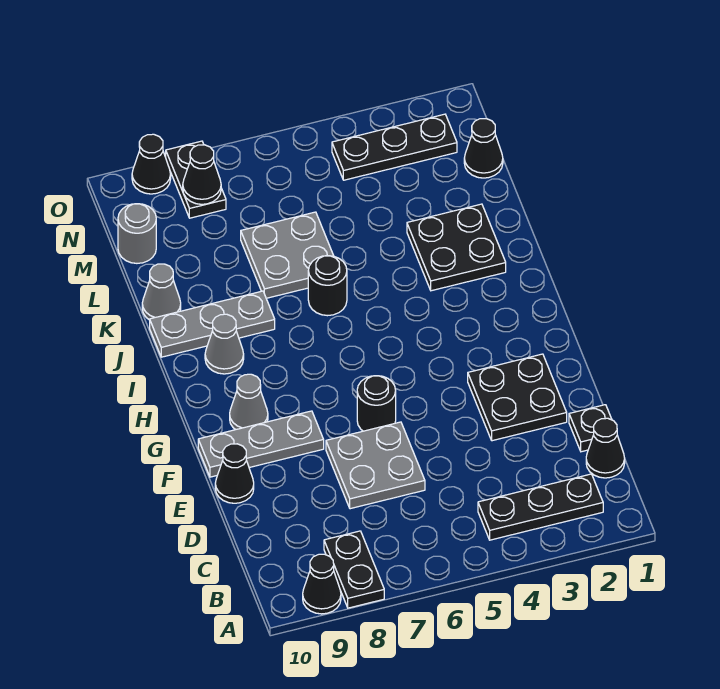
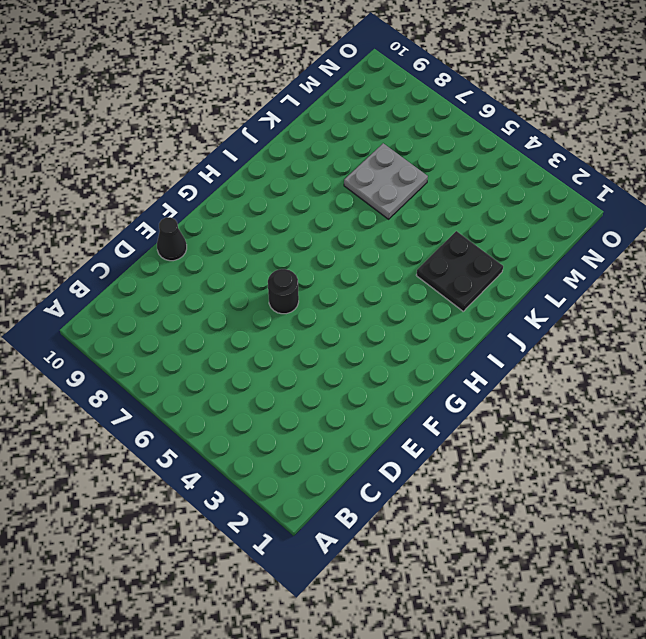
none -> black plate A8:B8 level 1
none -> black cone A9 level 1
none -> black plate B2:B4 level 1

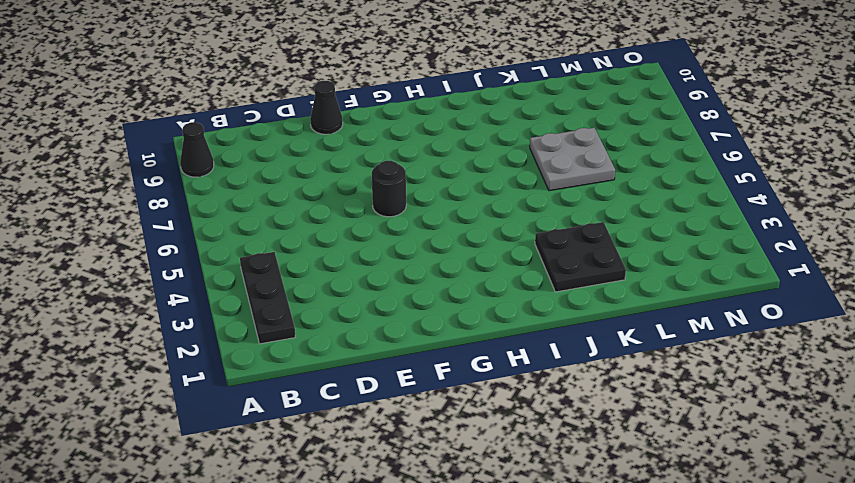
none -> black plate A8:B8 level 1
none -> black cone C1 level 1
none -> black plate D1 level 1

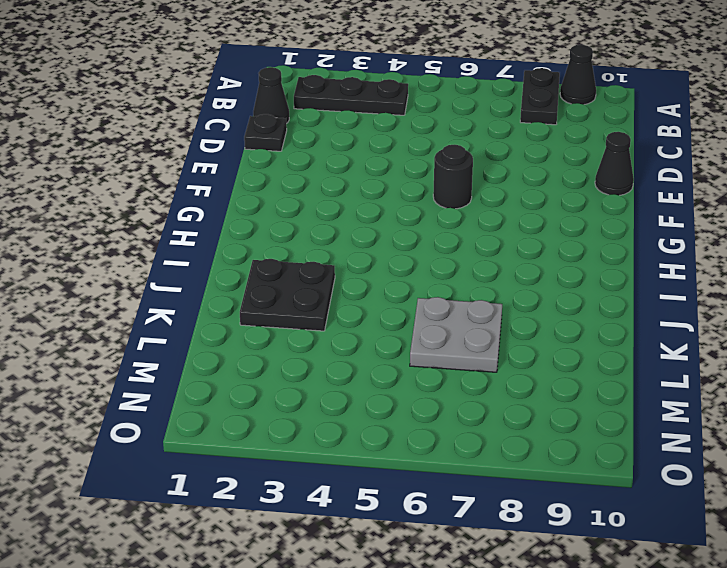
none -> grey plate D6:E7 level 1
none -> black plate E2:F3 level 1
none -> grey plate F8:F10 level 1

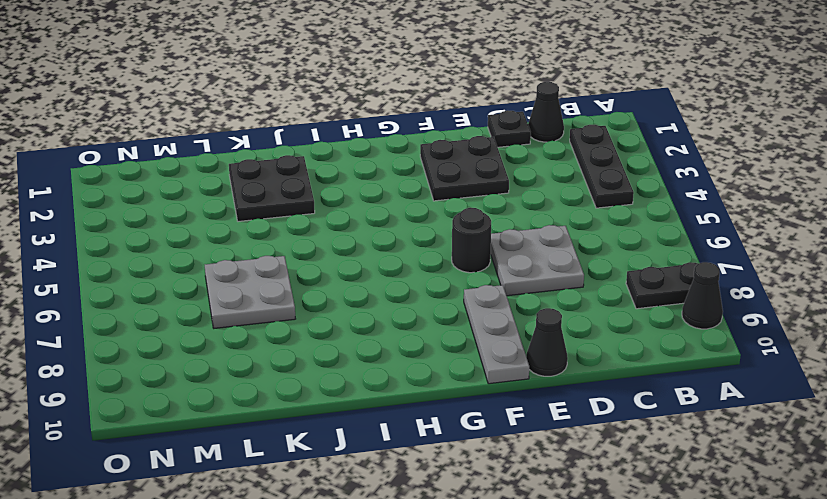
none -> grey cone G9 level 1
none -> grey cone I9 level 1
none -> black round brick J6 level 1

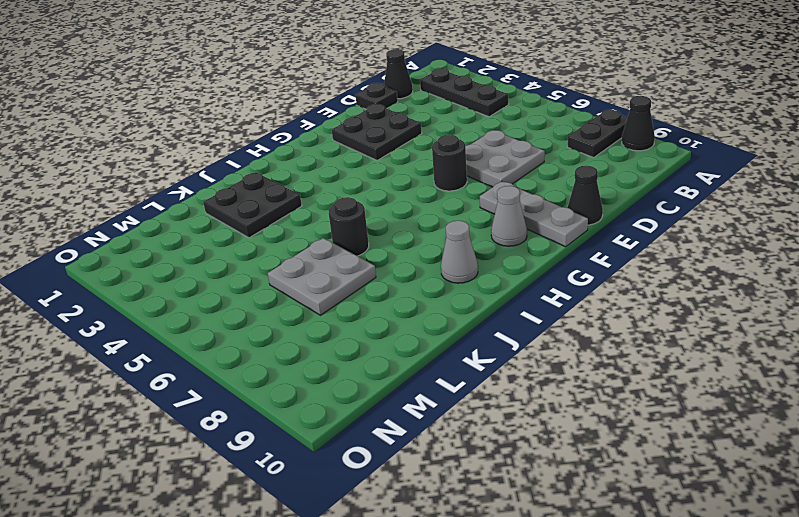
none -> grey plate J8:J10 level 1
none -> grey cone K10 level 1
none -> black cone M1 level 1

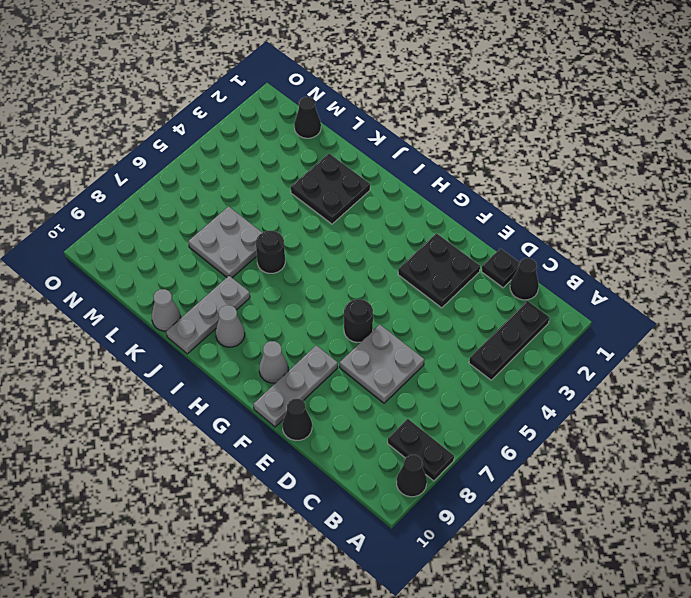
none -> grey round brick M10 level 1
none -> black plate N2:N4 level 1
none -> black plate N8:O8 level 1

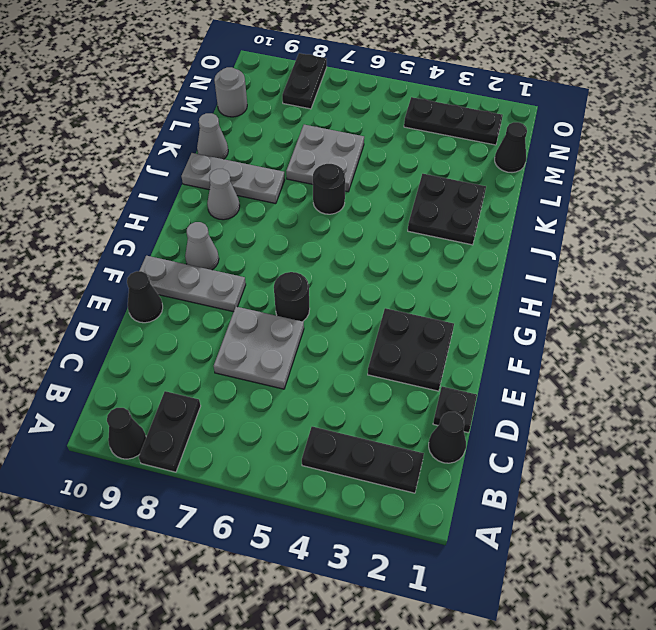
none -> black cone O9 level 1
none -> black cone N8 level 2

